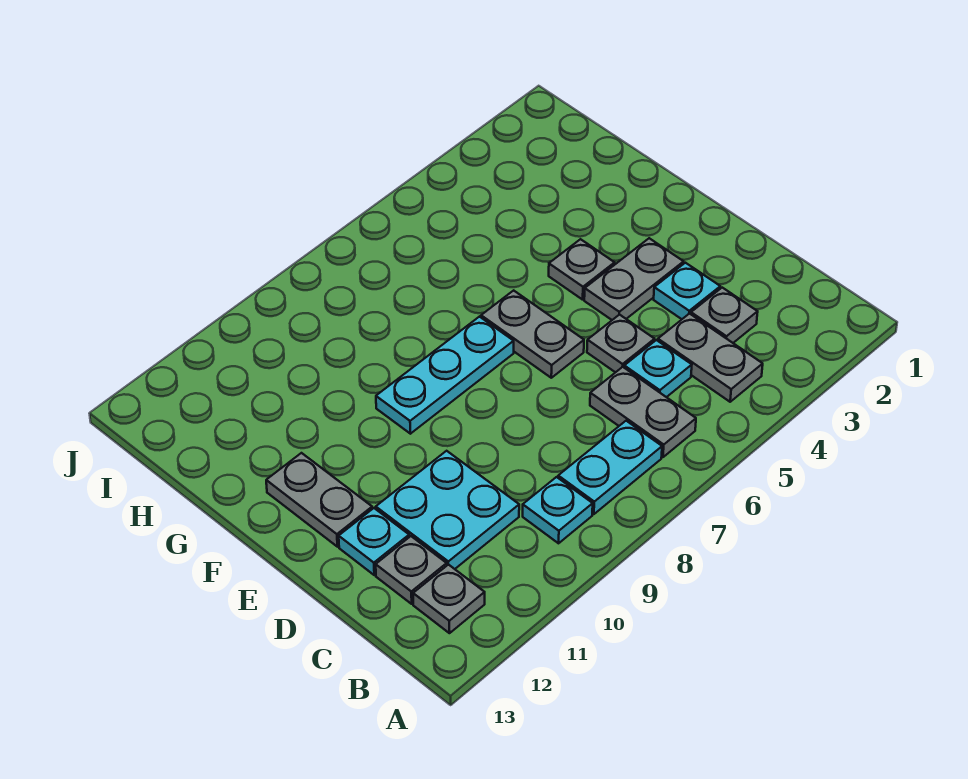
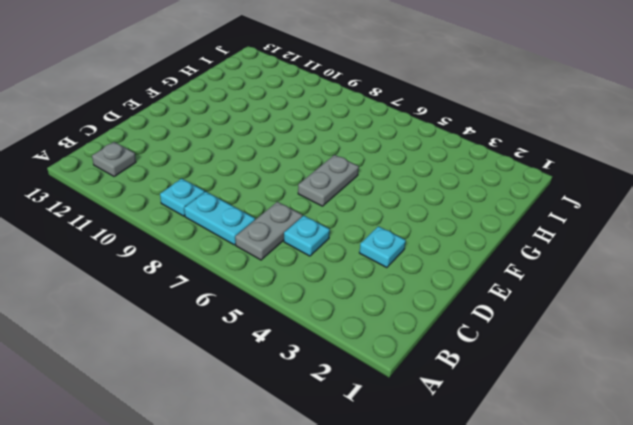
none -> grey plate B4:C4 level 1
none -> grey plate C3 level 1
none -> cyan plate C10:D11 level 1

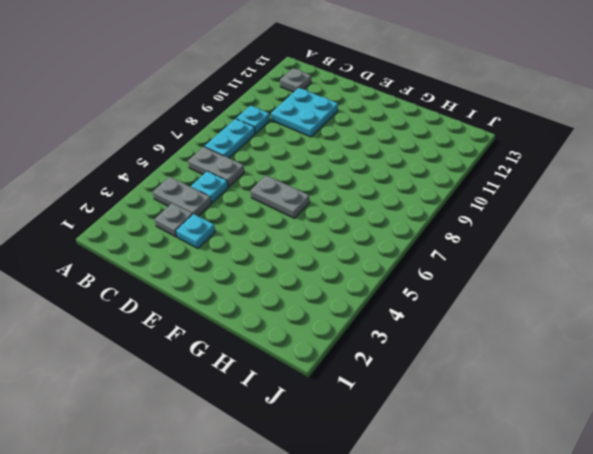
none -> grey plate C12 level 1
none -> grey plate D5 level 1
none -> cyan plate D12 level 1

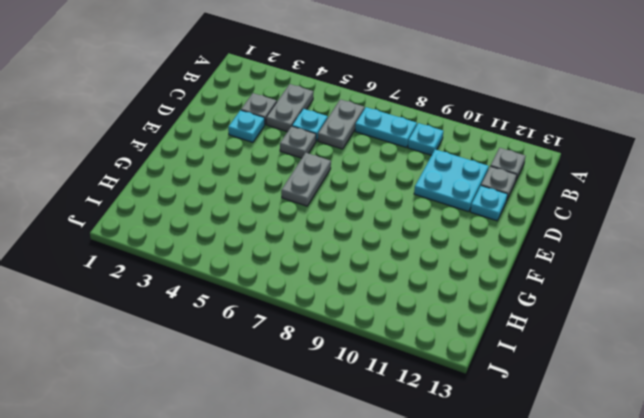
none -> grey plate E3:E4 level 1
none -> grey plate E12:F12 level 1
none -> grey plate F4 level 1

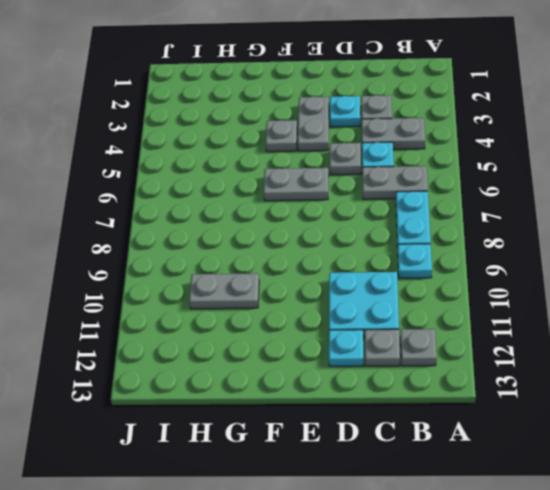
grey plate G10:H10 level 1 -> grey plate E12:F12 level 1
none -> cyan plate F7:F9 level 1

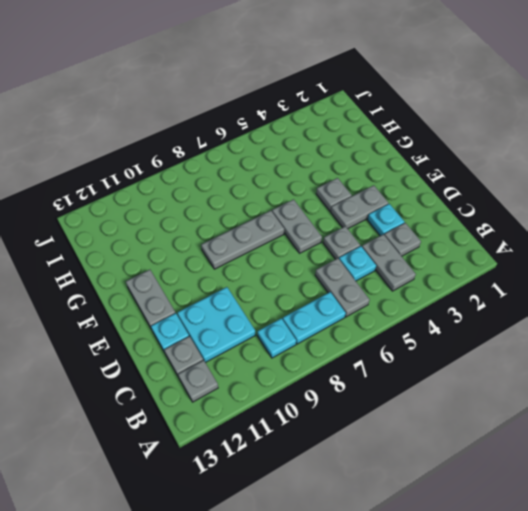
grey plate F7:F9 level 1 -> cyan plate F7:F9 level 1

